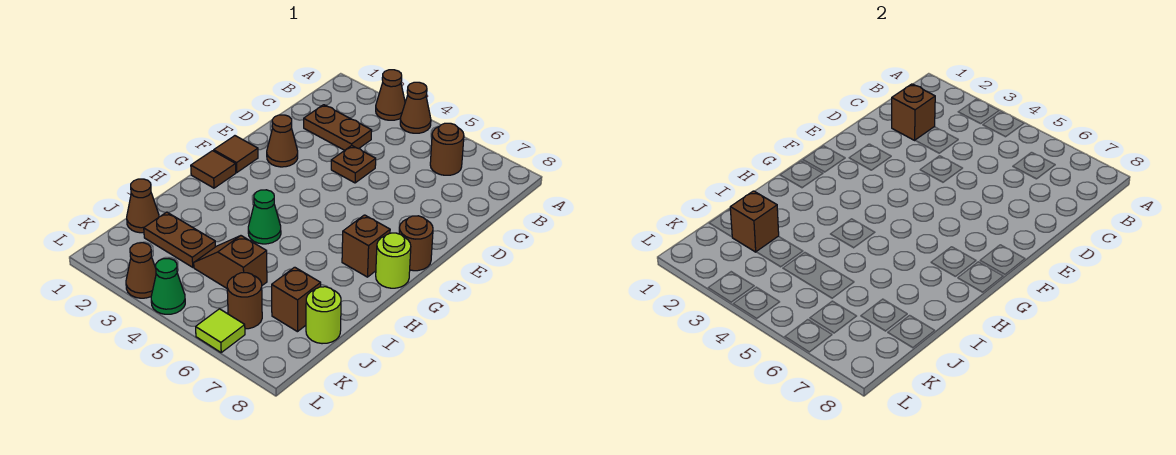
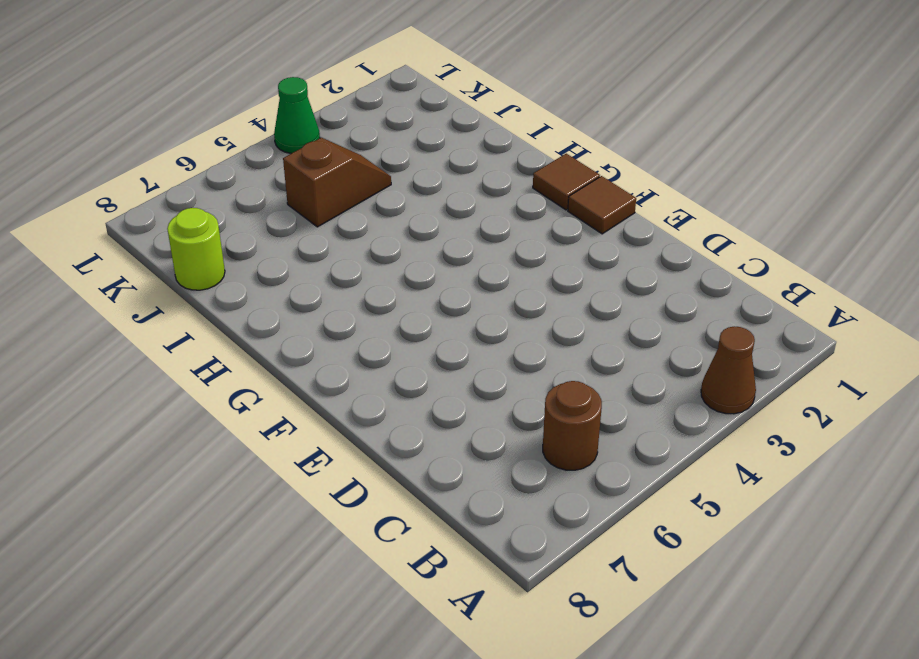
none -> brown cone A4 level 1
none -> brown plate C2:C3 level 1
none -> brown plate D4 level 1

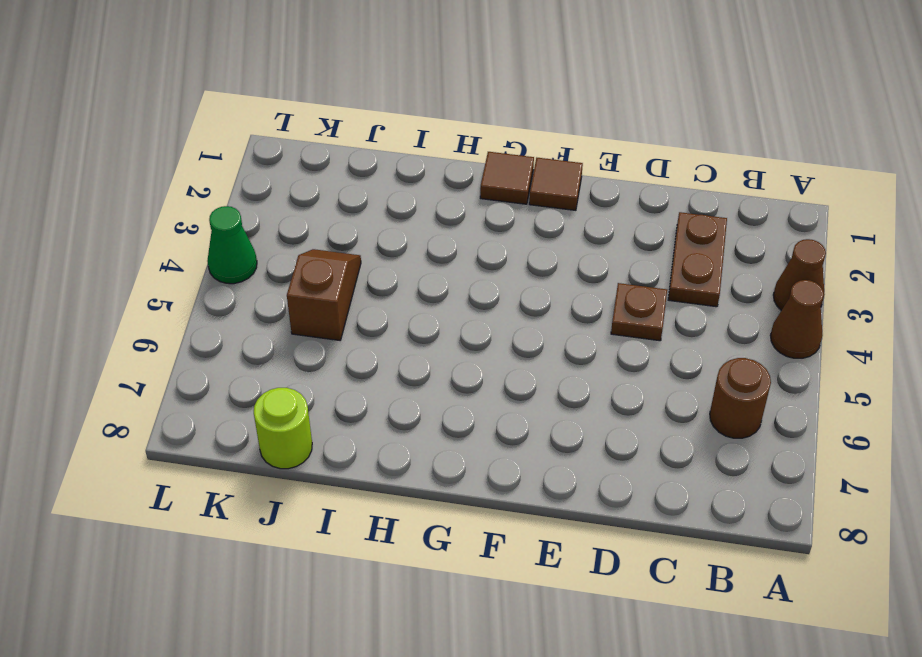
none -> brown cone E2 level 1
none -> brown round brick F8 level 1
none -> brown brick G7 level 1

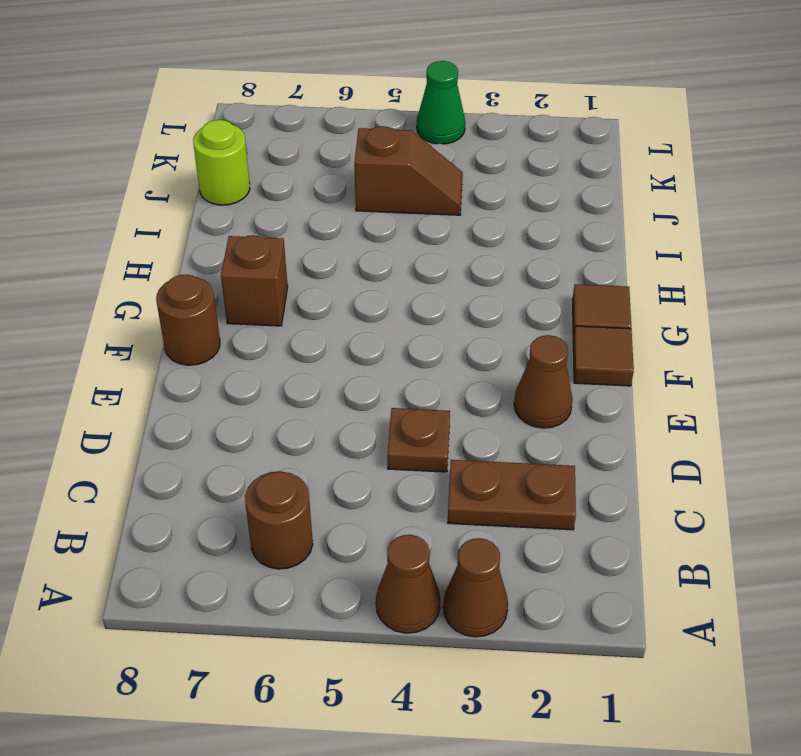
none -> lime round brick G8 level 1
none -> green cone H4 level 1
none -> brown cone J1 level 1

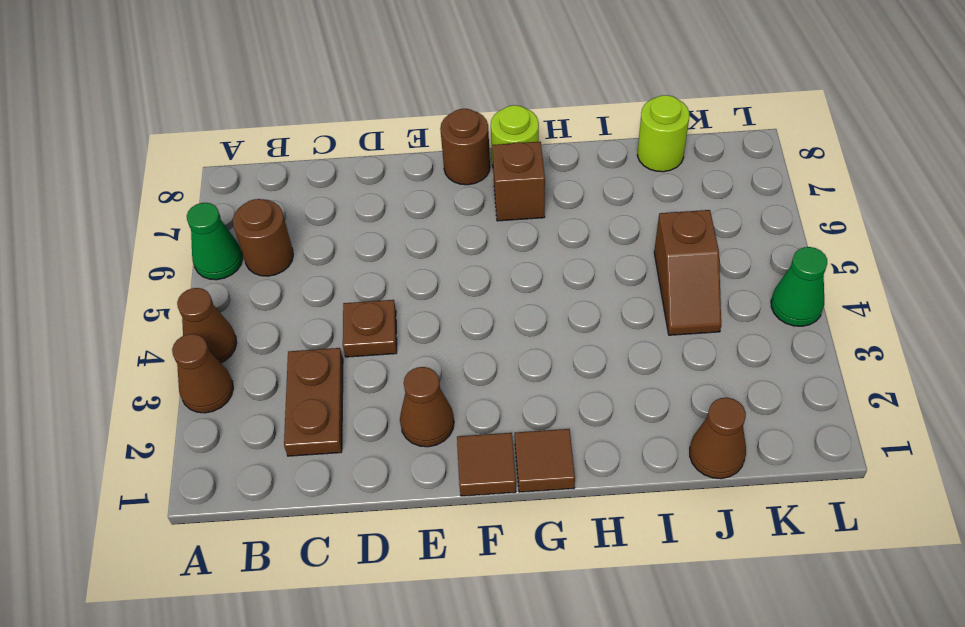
green cone A6 level 1 -> green cone H4 level 1
none -> brown plate J2:J3 level 1
none -> brown brick J7 level 1
none -> brown round brick K6 level 1

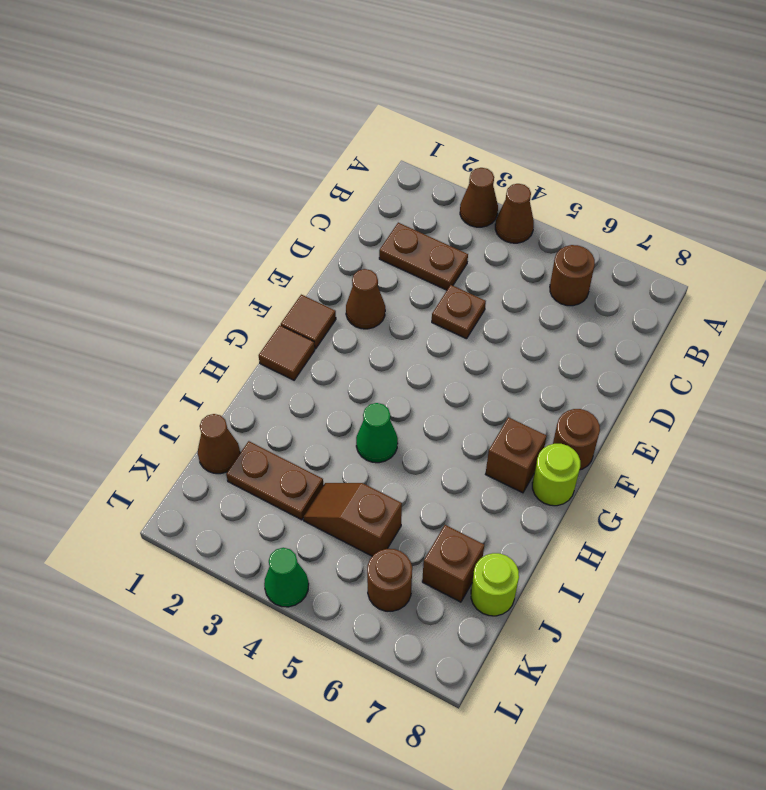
none -> brown cone L3 level 1
none -> lime tile L6 level 1
none -> brown brick C2 level 2

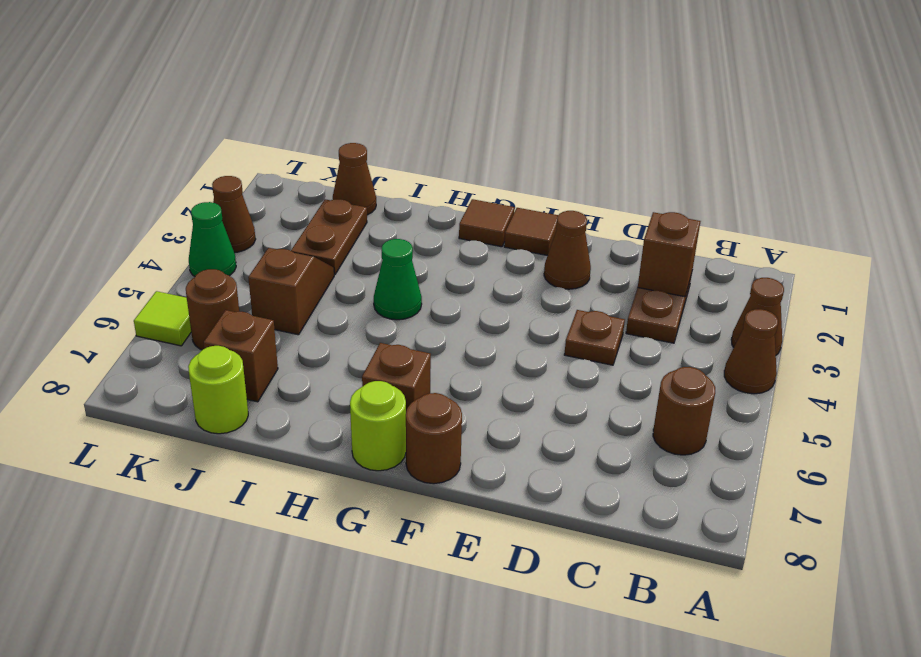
none -> brown brick J2 level 2

